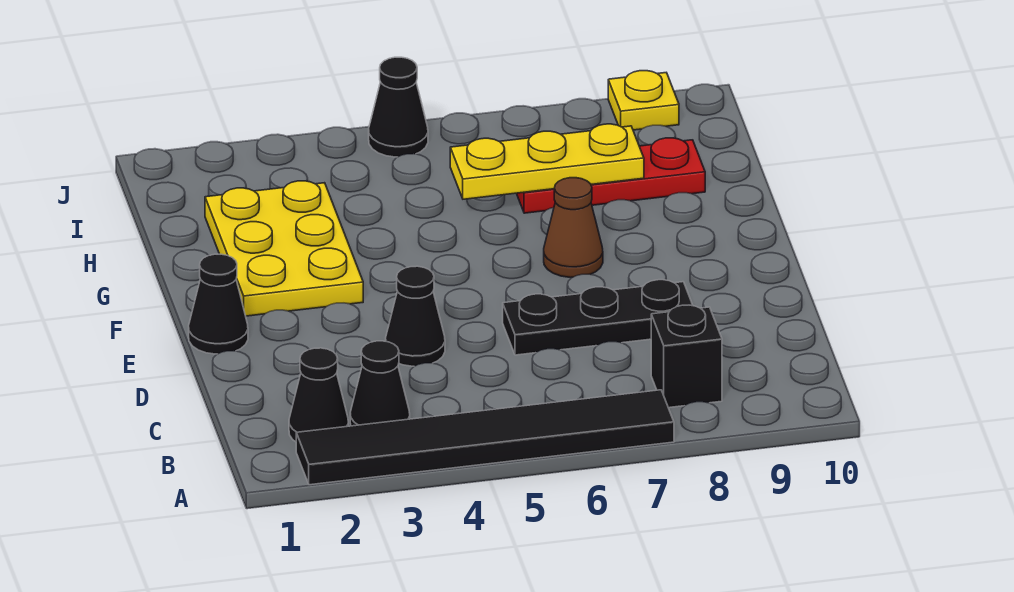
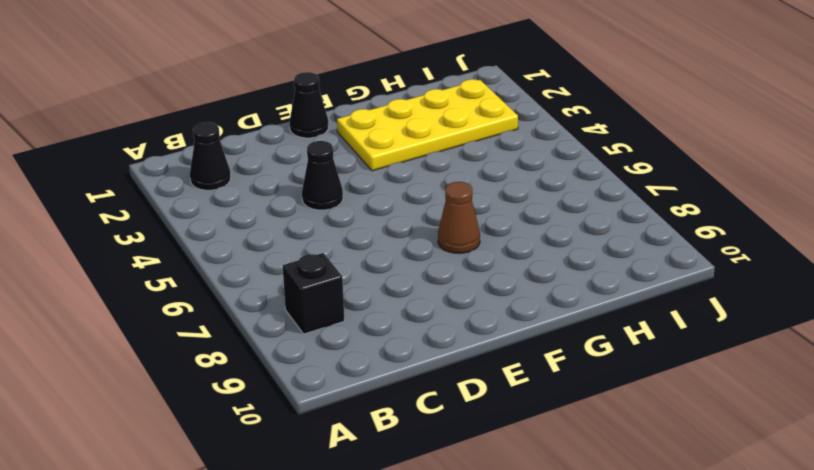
yellow plate F2:I3 level 1 -> yellow plate F2:H3 level 1
none -> black tile A2:A7 level 1
none -> black cone B3 level 1
none -> black plate D6:D8 level 1

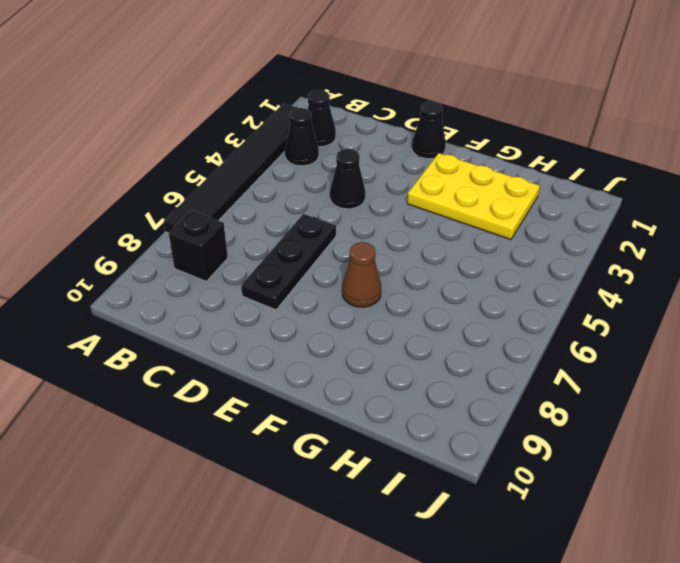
none -> red plate H7:H9 level 1
none -> black cone J5 level 1
none -> yellow plate J9 level 1

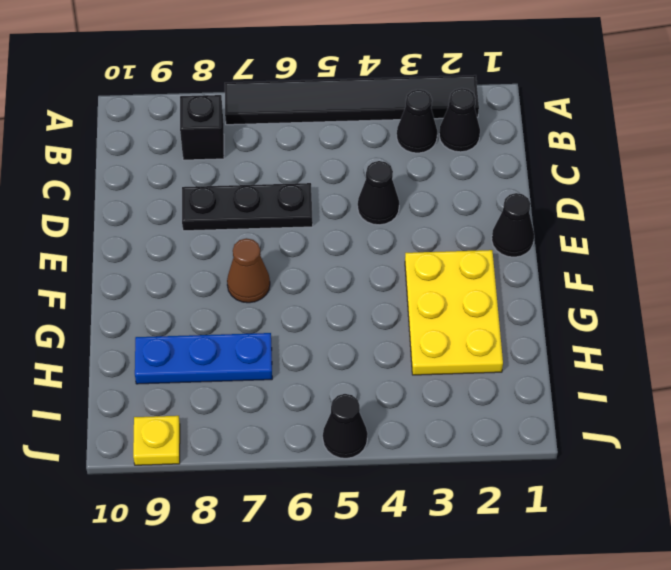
blue plate H7:H9 level 1 -> red plate H7:H9 level 1
none -> yellow plate H6:H8 level 2

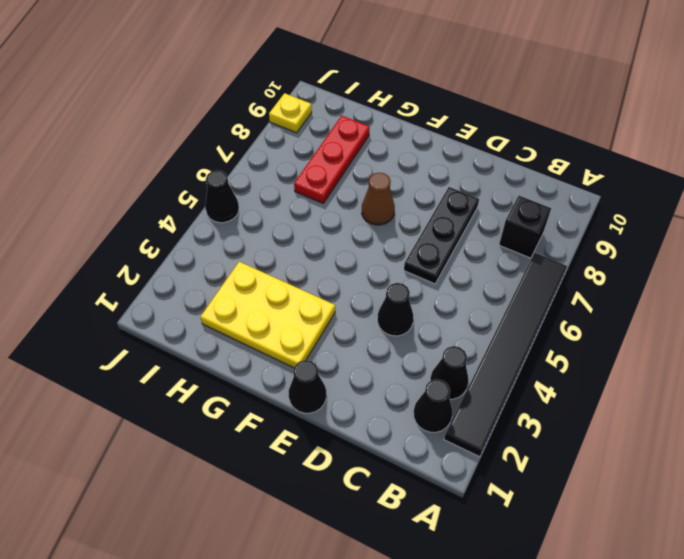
none -> yellow plate H6:H8 level 2

